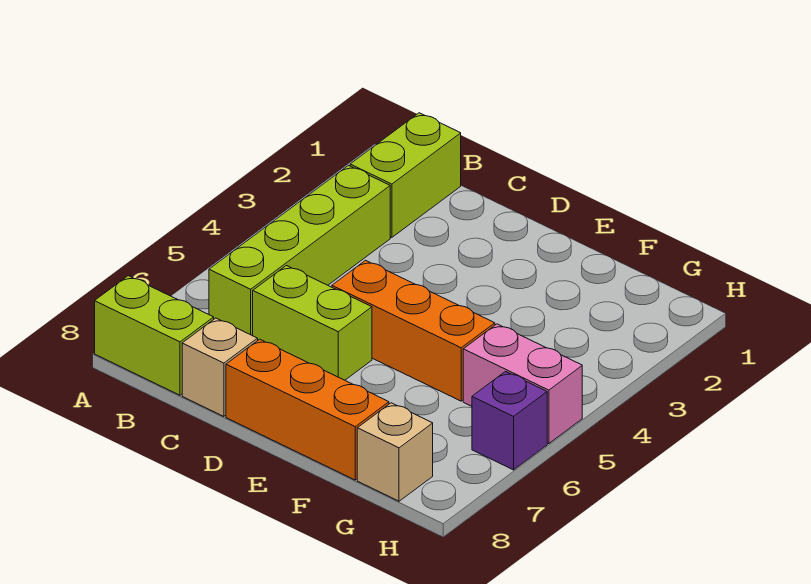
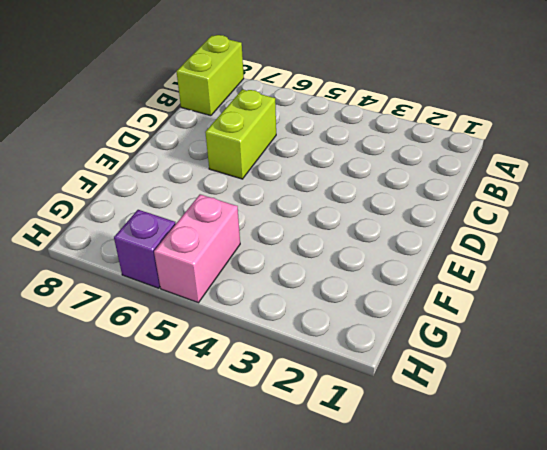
none -> lime brick B1:B2 level 1
none -> lime brick B3:B6 level 1

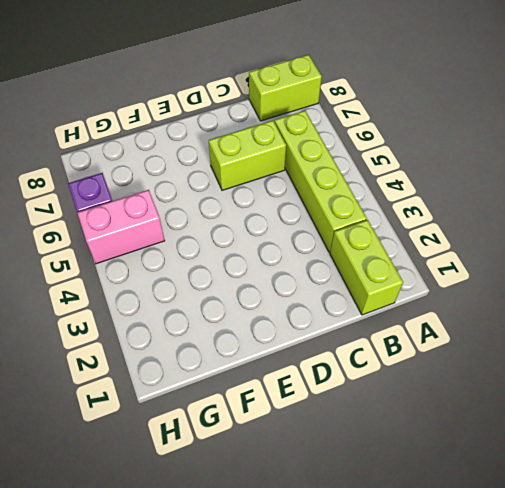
none -> tan brick C8 level 1
none -> orange brick D5:F5 level 1

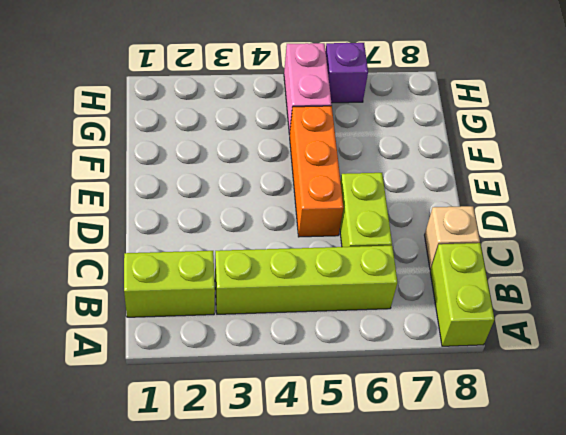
none -> orange brick D8:F8 level 1
none -> tan brick G8 level 1

